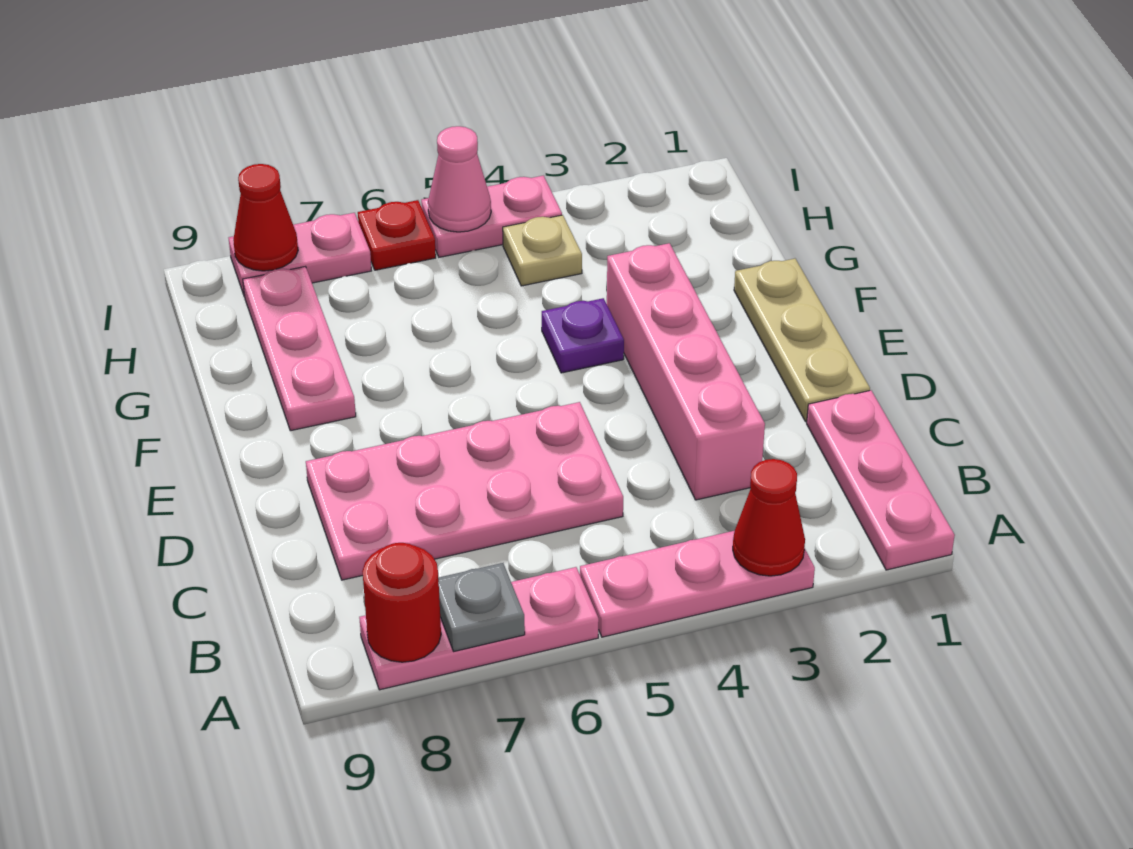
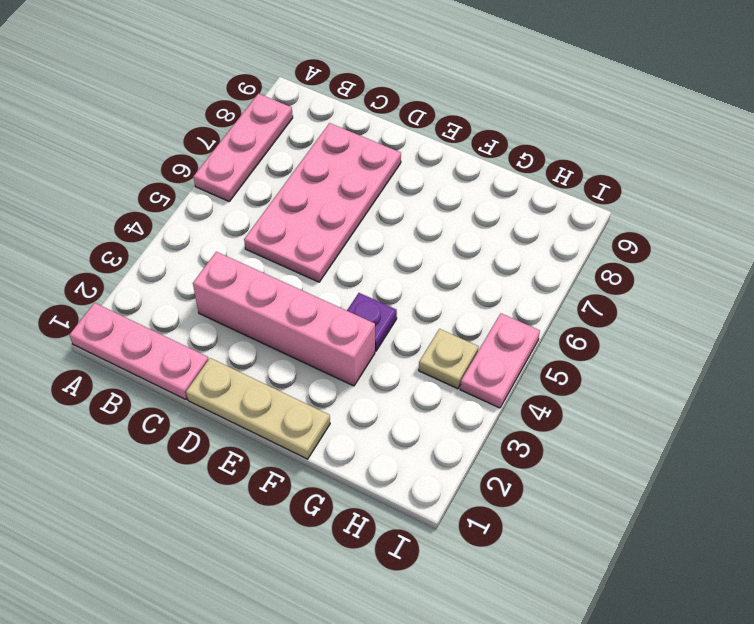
none -> pink plate A3:A5 level 1
none -> pink plate F8:H8 level 1
none -> red plate I6 level 1

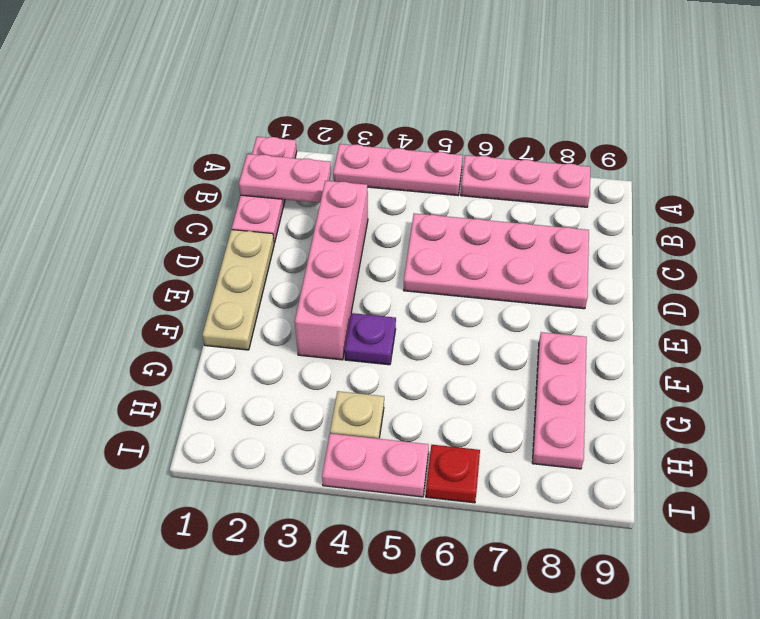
pink plate B1:B2 level 2 -> pink plate I7:I8 level 1
none -> red cone A3 level 2
none -> grey plate A7 level 2
none -> red round brick A8 level 2

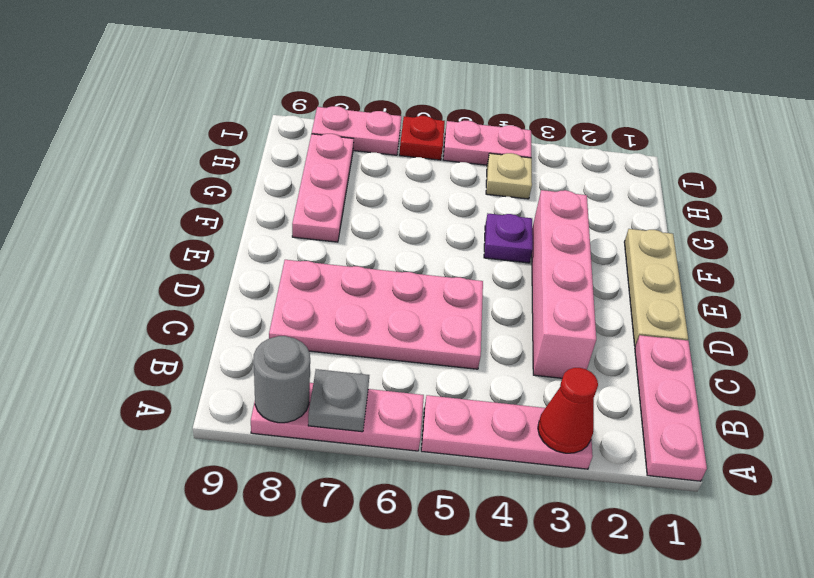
grey round brick A8 level 2 -> red round brick A8 level 2
none -> pink cone I5 level 2
none -> red cone I8 level 2

